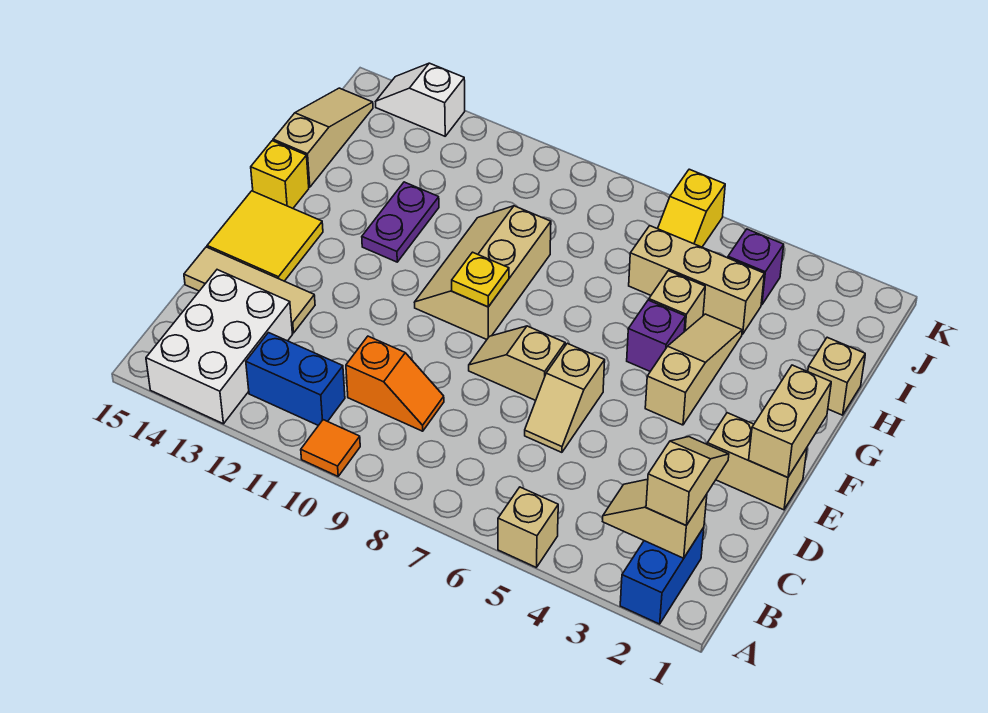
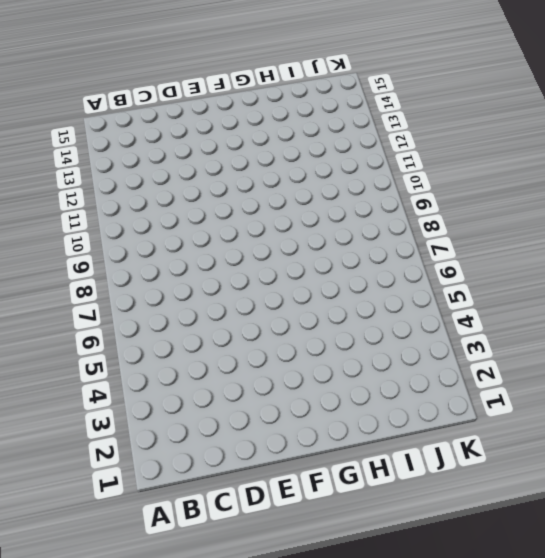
none -> blue brick A2:B2 level 1
none -> tan brick A5 level 1
none -> orange tile A10 level 1

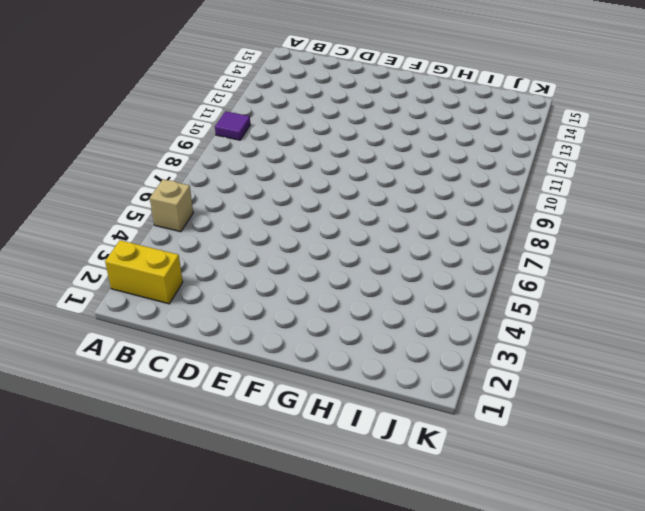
yellow brick A2:B2 level 1 -> blue brick A2:B2 level 1
purple tile A10 level 1 -> orange tile A10 level 1
none -> white brick A13:C14 level 1
none -> blue brick B11:B12 level 1
none -> orange slope C9:C10 level 1 top 10

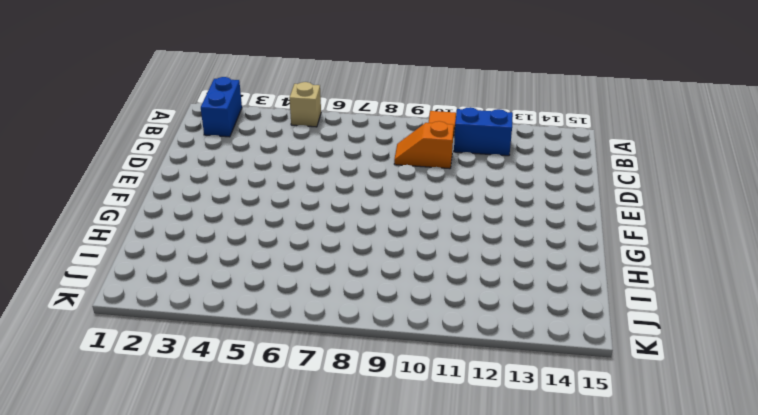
none -> white brick A13:C14 level 1
none -> tan slope D6:E6 level 1 top E
none -> tan tile D13:D15 level 1

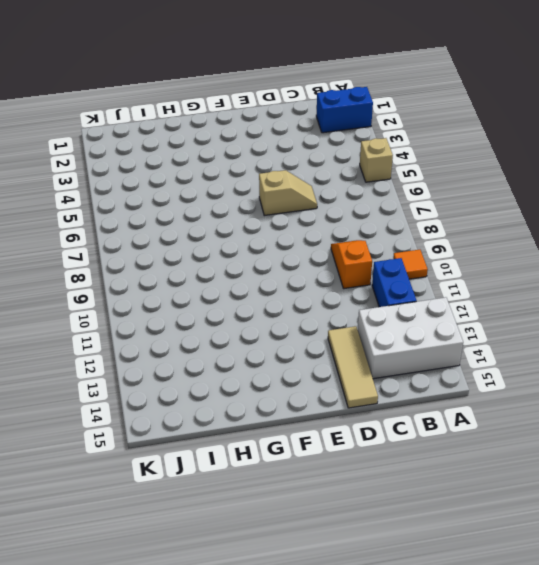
none -> tan brick E1:E2 level 1
none -> tan slope E7:E8 level 1 top 7
none -> yellow tile E14:F15 level 1

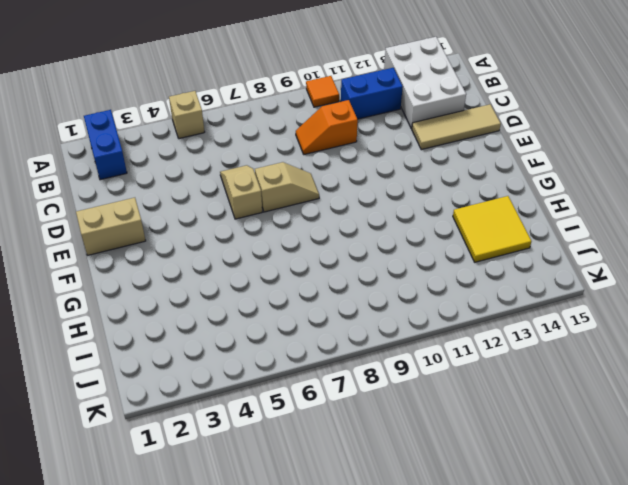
yellow tile H13:I14 level 1 -> yellow tile E14:F15 level 1
none -> tan slope F4:H4 level 1 top F
none -> tan slope F9:H10 level 1 top 9
none -> purple brick G5 level 1

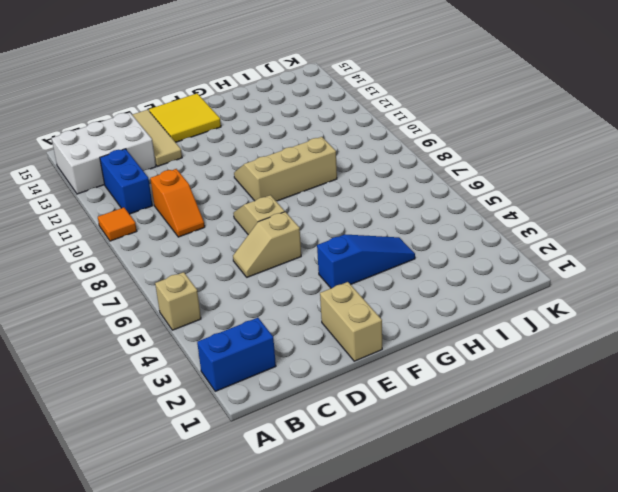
blue slope F4:H4 level 1 top F -> tan slope F4:H4 level 1 top F
none -> purple brick G5 level 1
none -> purple plate G12:H12 level 1
none -> yellow brick G15 level 1

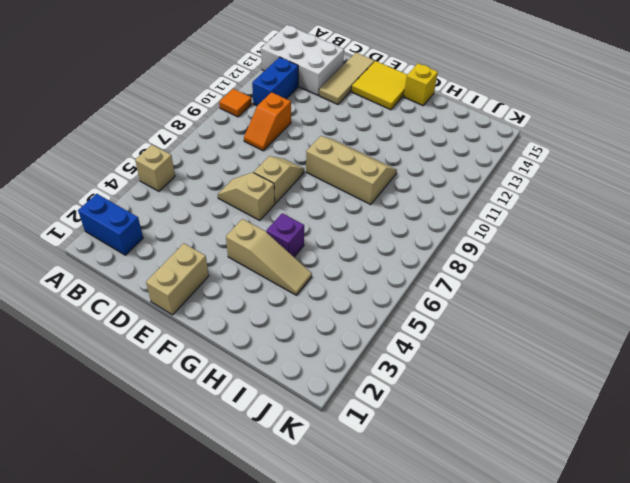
none -> purple plate G12:H12 level 1
none -> tan brick H1 level 1
none -> tan brick H5 level 1

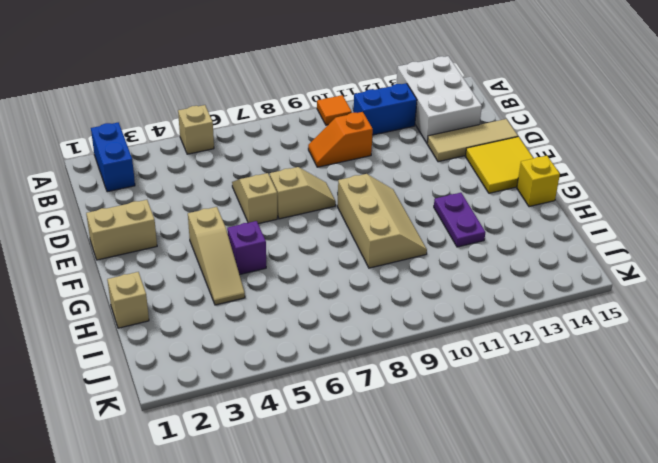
none -> tan brick H5 level 1
none -> tan slope H15:J15 level 1 top H
none -> tan brick I4:I6 level 1

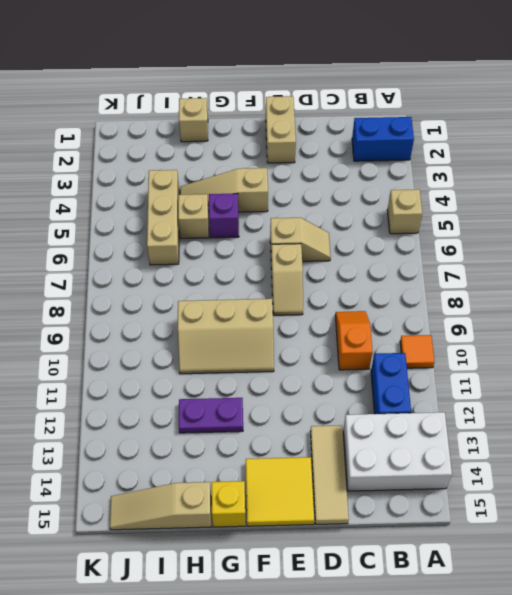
none -> purple brick J4 level 1
none -> yellow slope J6:K6 level 1 top K
none -> white slope K13:K14 level 1 top 13

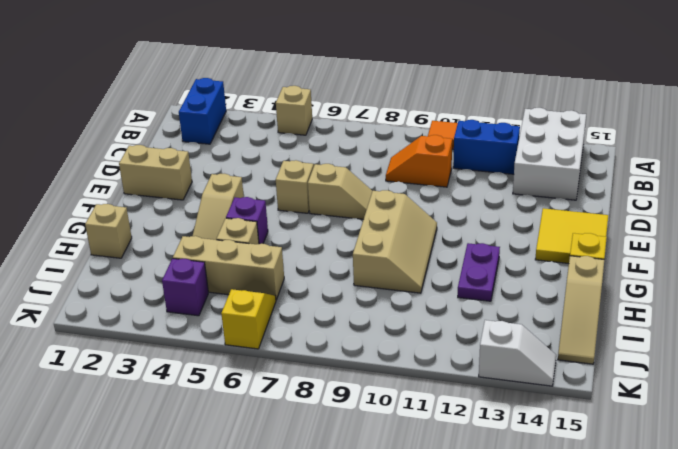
none -> tan tile D13:D15 level 1
none -> tan slope B2:B3 level 2 top 2
none -> tan brick E1:F1 level 2

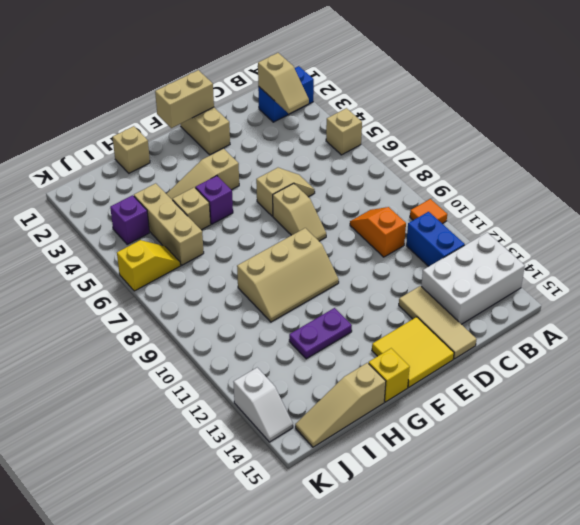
none -> yellow plate F9 level 2
none -> tan slope B2:C2 level 3 top B

